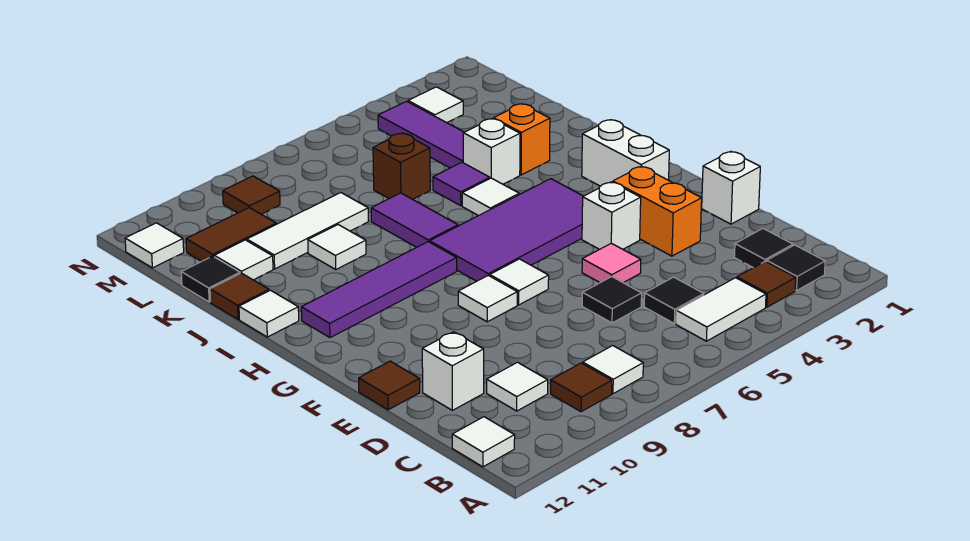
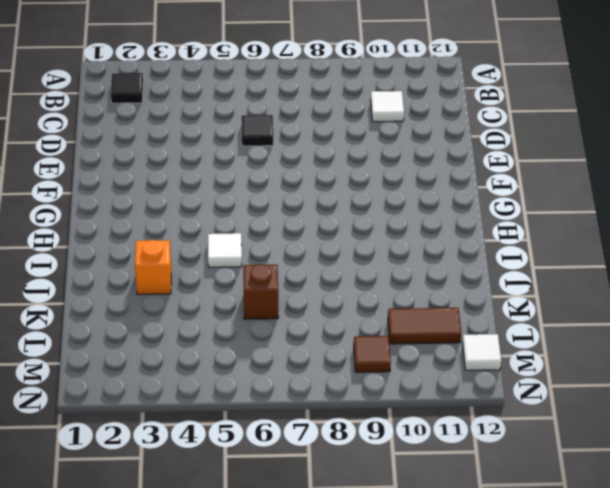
none -> brown tile B3 level 1
none -> white tile B4:B5 level 1
none -> white tile B8 level 1
none -> brown tile B9 level 1

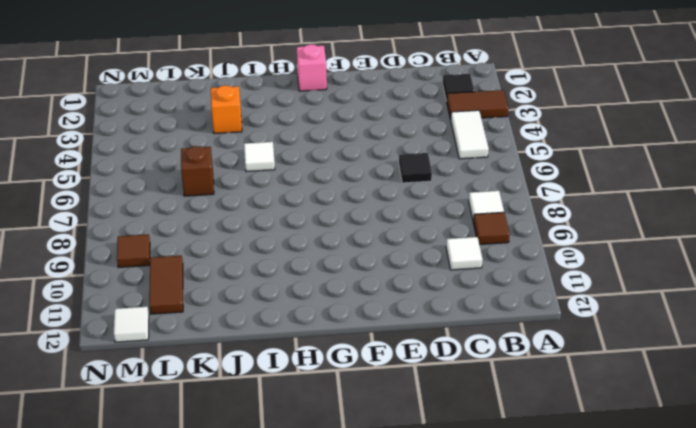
brown tile A3:B3 level 1 -> brown tile B3 level 1
pink brick G1 level 1 -> none
none -> white tile B12 level 1
none -> black tile C2 level 1
none -> black tile C5 level 1
none -> white brick D11 level 1

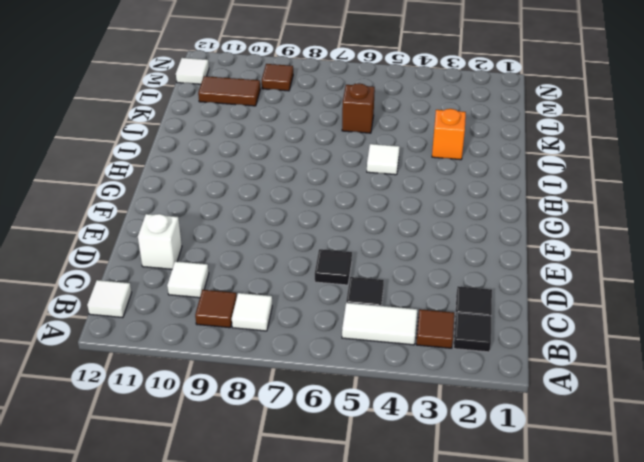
none -> white brick E1 level 1
none -> orange brick E3:F3 level 1
none -> pink tile E5 level 1
none -> brown tile E12 level 1

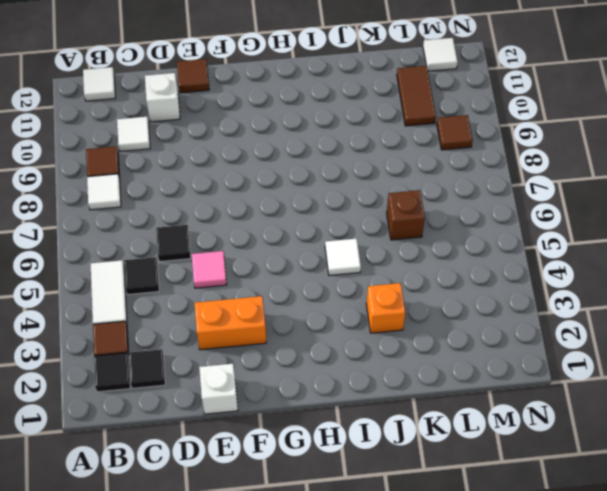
none -> white brick F4 level 1
none -> white tile F7 level 1
none -> white tile F8 level 1
none -> white brick G2:H2 level 1

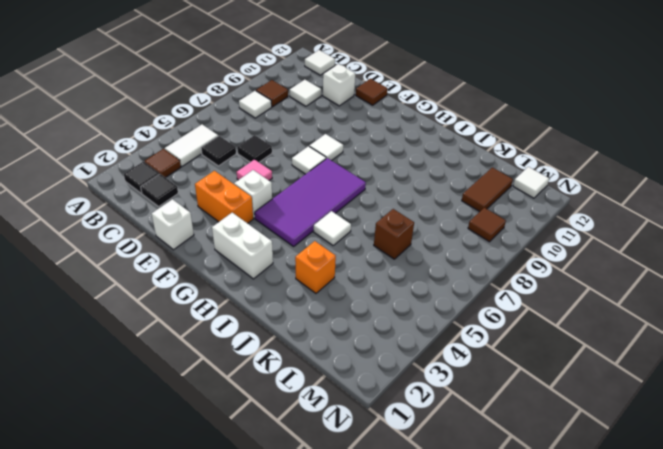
none -> purple tile H8:H11 level 1
none -> purple tile I7:J7 level 1
none -> white tile I12 level 1
none -> white brick J4 level 1

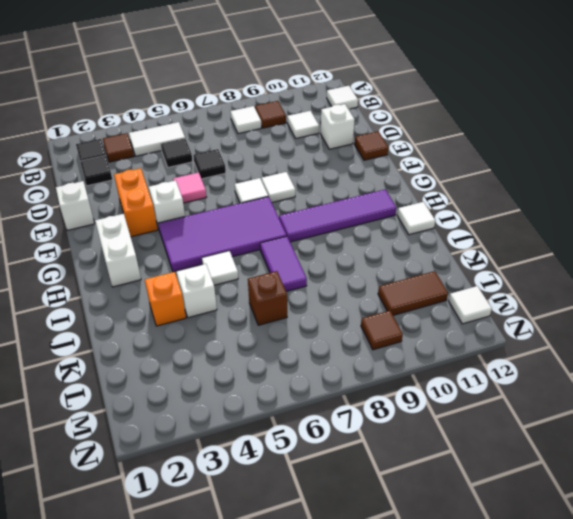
none -> purple tile J5 level 1
none -> white tile J9 level 1
none -> brown tile J12 level 1
none -> purple tile K4:M4 level 1

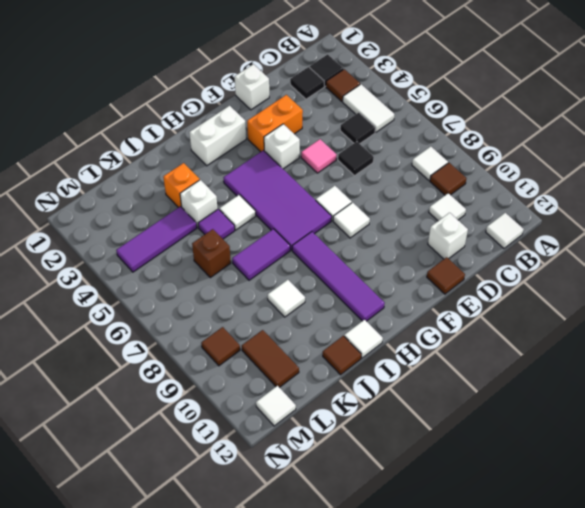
none -> white tile K8:K10 level 1
none -> white tile K11 level 1
none -> black tile K12 level 1
none -> white tile M3 level 1

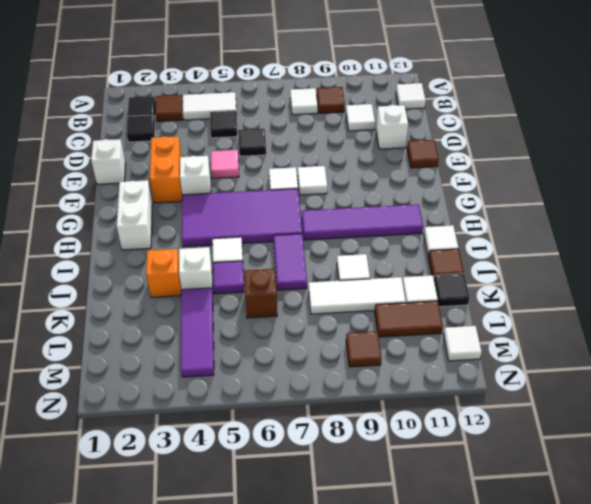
none -> white tile M3 level 1

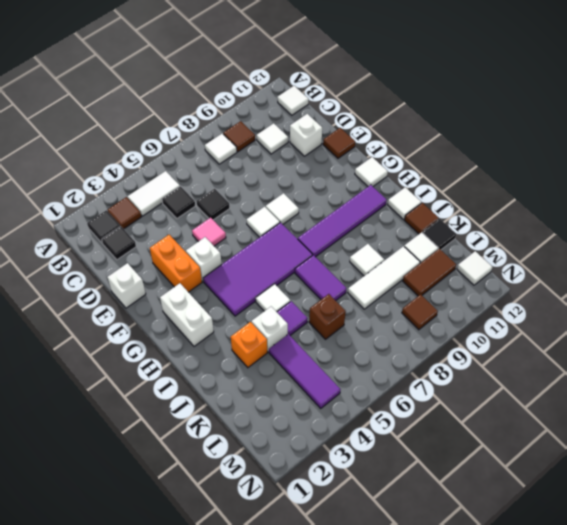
white tile G12 level 1 -> white tile M3 level 1

